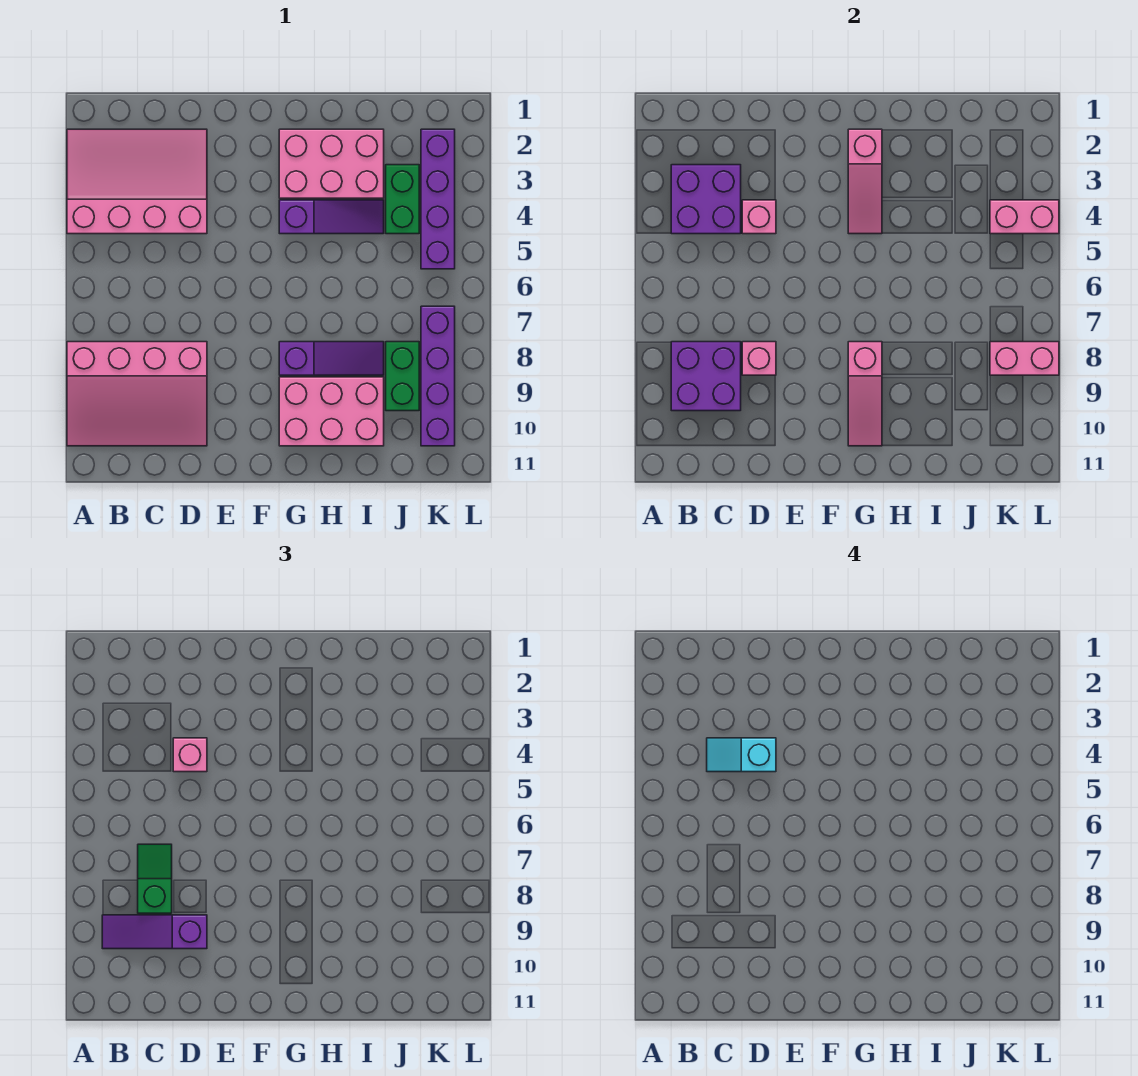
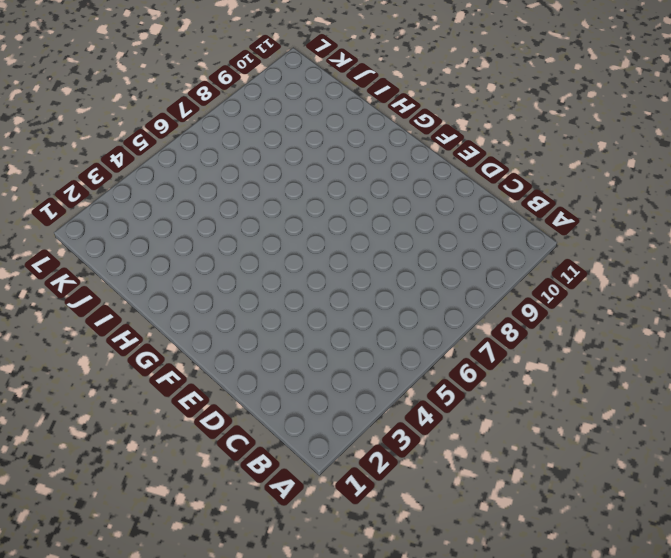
none -> pink slope A2:D4 level 1 top 4
none -> pink slope A8:D10 level 1 top 8
none -> pink brick G2:I3 level 1

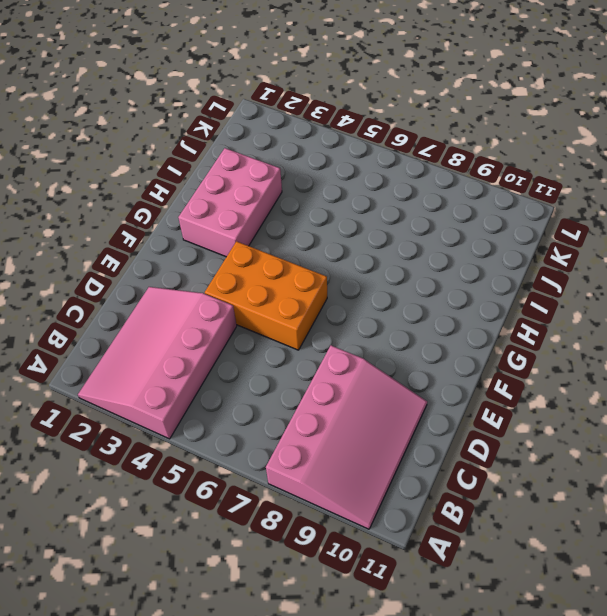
orange brick E4:F6 level 1 -> none
none -> purple slope G4:I4 level 1 top G
none -> purple slope G8:I8 level 1 top G
none -> pink brick G9:I10 level 1

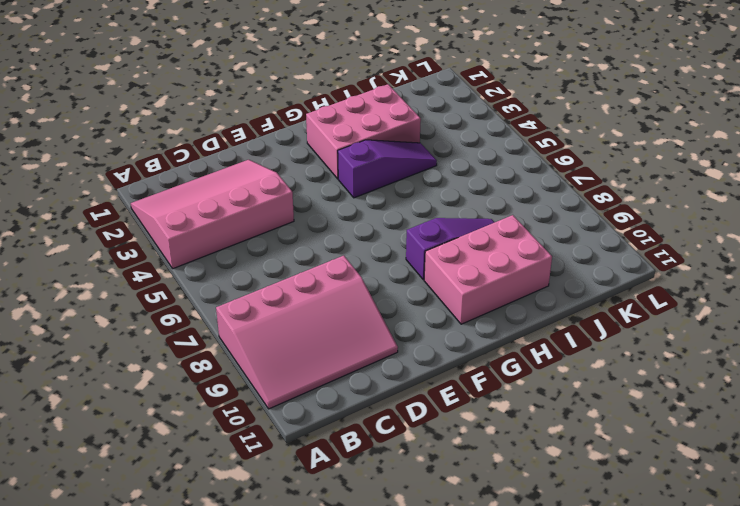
none -> green brick J3:J4 level 1
none -> green brick J8:J9 level 1
none -> purple brick K2:K5 level 1

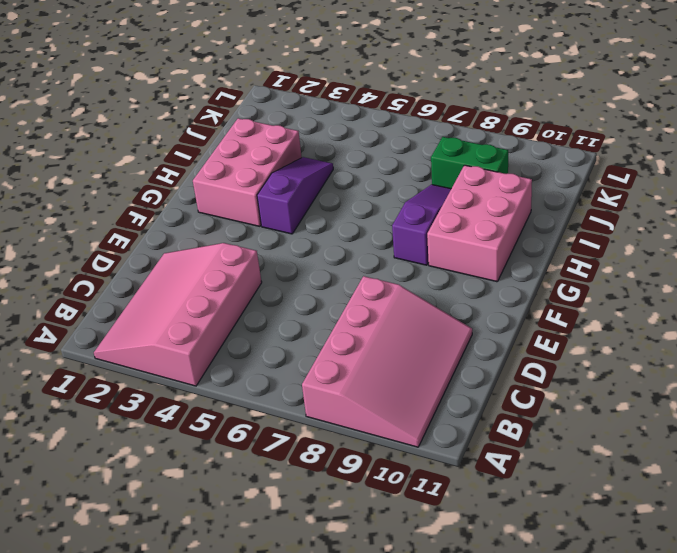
none -> green brick J3:J4 level 1
none -> purple brick K2:K5 level 1
none -> purple brick K7:K10 level 1

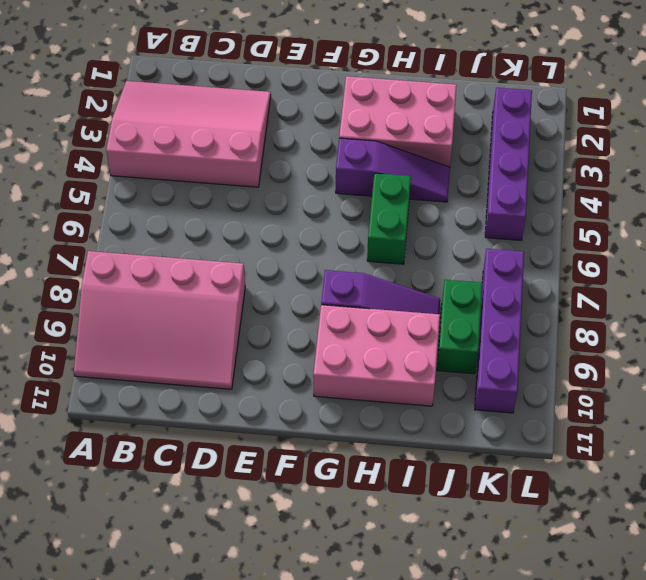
green brick H5:H6 level 1 -> green brick J3:J4 level 1
none -> purple brick B3:C4 level 2
none -> purple brick B8:C9 level 2
none -> pink brick D4 level 2

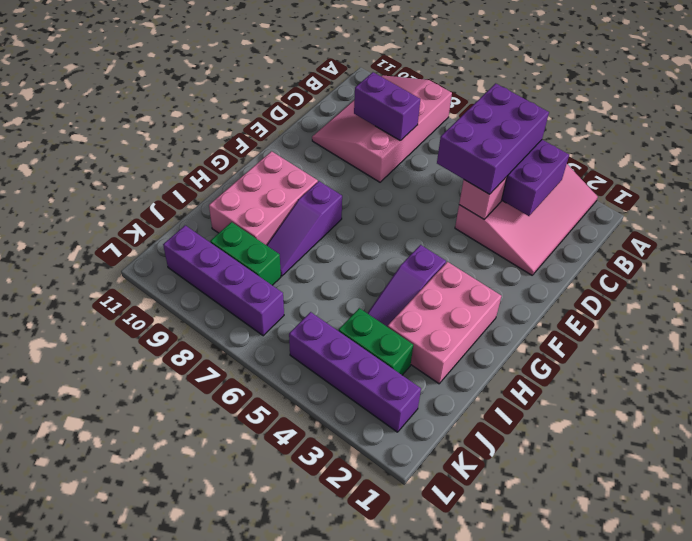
purple brick B4:D5 level 3 -> pink brick D4 level 3
purple brick C8:C9 level 2 -> purple brick B8:C9 level 2
none -> pink brick D8 level 2
none -> pink slope G2:G4 level 2 top 2
none -> pink slope G8:G10 level 2 top 8

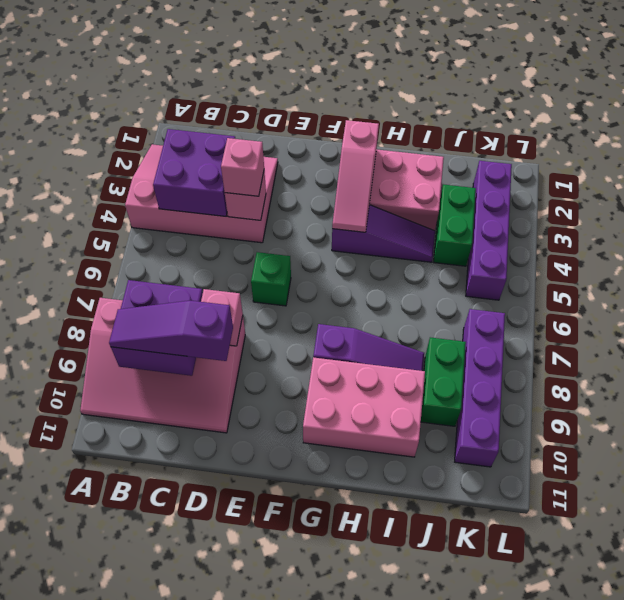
green brick E6 level 1 -> none
none -> pink slope G8:G10 level 2 top 8
none -> pink brick K4:L4 level 2
none -> pink brick K8:L8 level 2

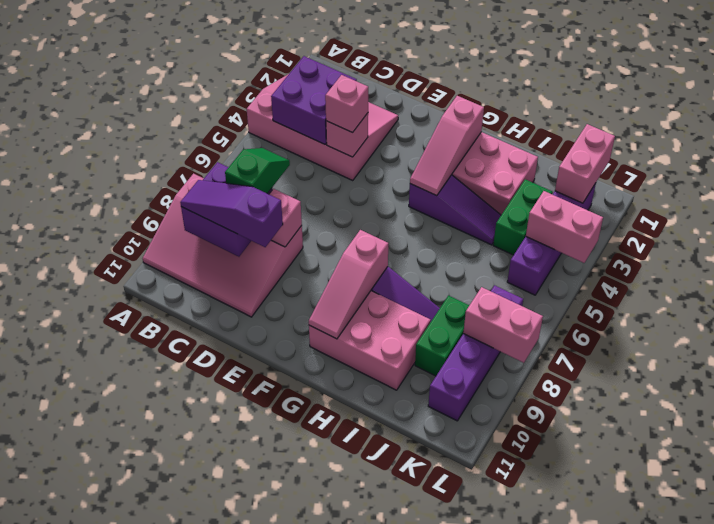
pink brick K1:K2 level 2 -> none
none -> cyan slope C4:D4 level 4 top D

